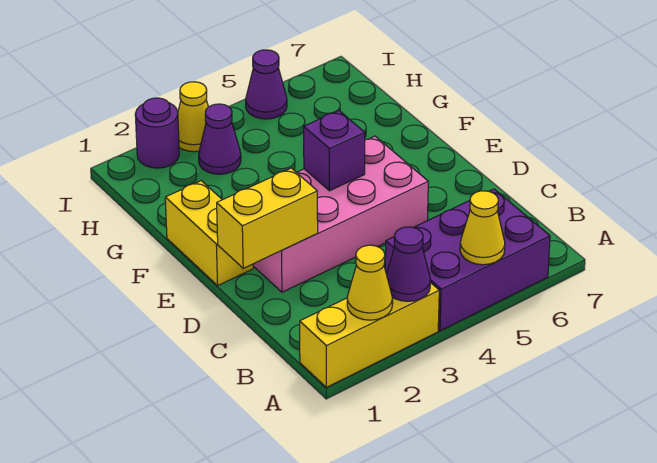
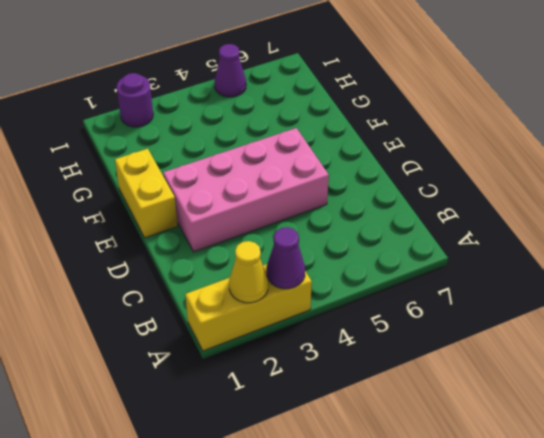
none -> purple brick A4:B6 level 1
none -> purple cone H3 level 1
none -> yellow cone I3 level 1

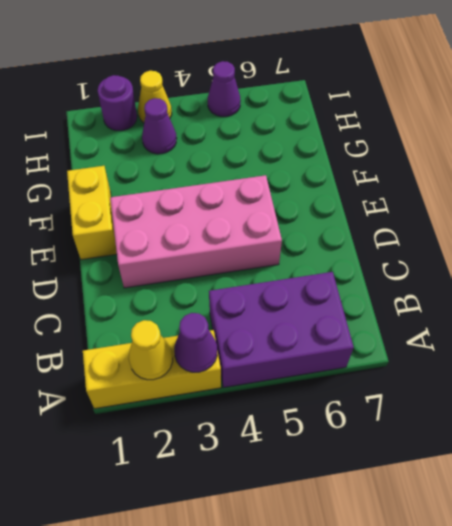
none -> yellow cone A5 level 2
none -> yellow brick D1:D2 level 2
none -> purple brick E4 level 2

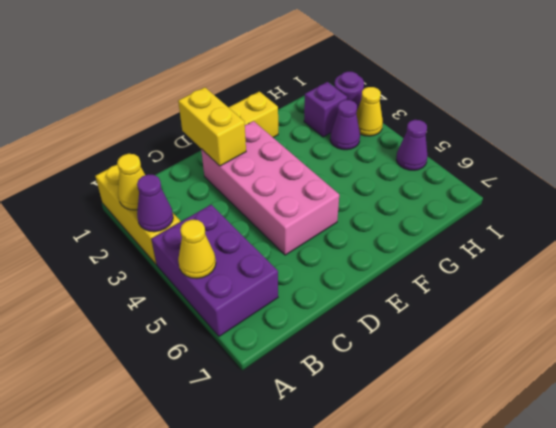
purple brick H2 level 1 -> purple brick E4 level 2

